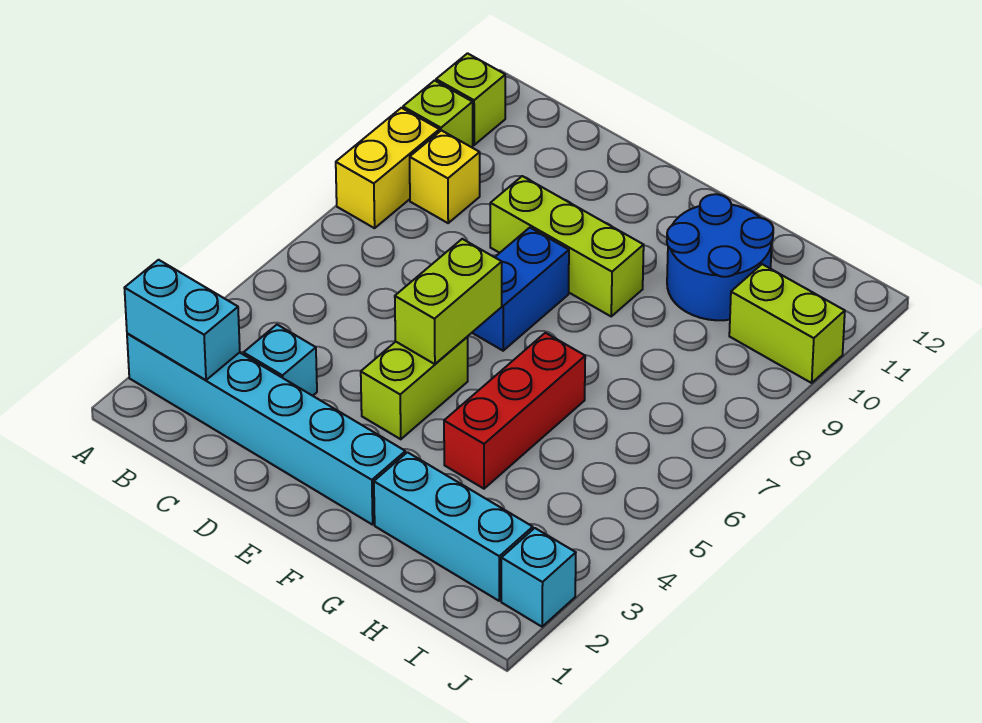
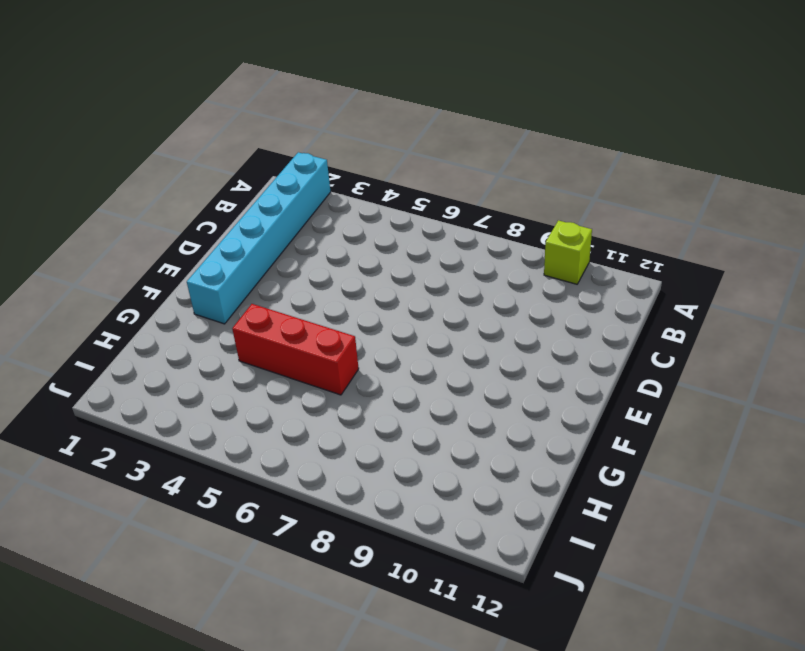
none -> yellow brick A8:A9 level 1
none -> lime brick A11 level 1
none -> yellow brick B9 level 1

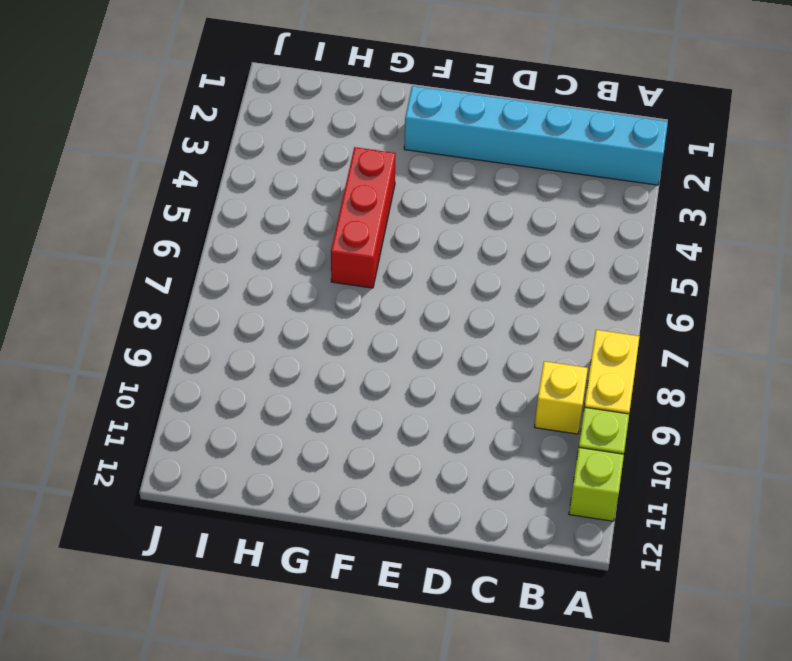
none -> cyan brick C3 level 1
none -> lime brick D9:F9 level 1
none -> lime brick E4:E5 level 1

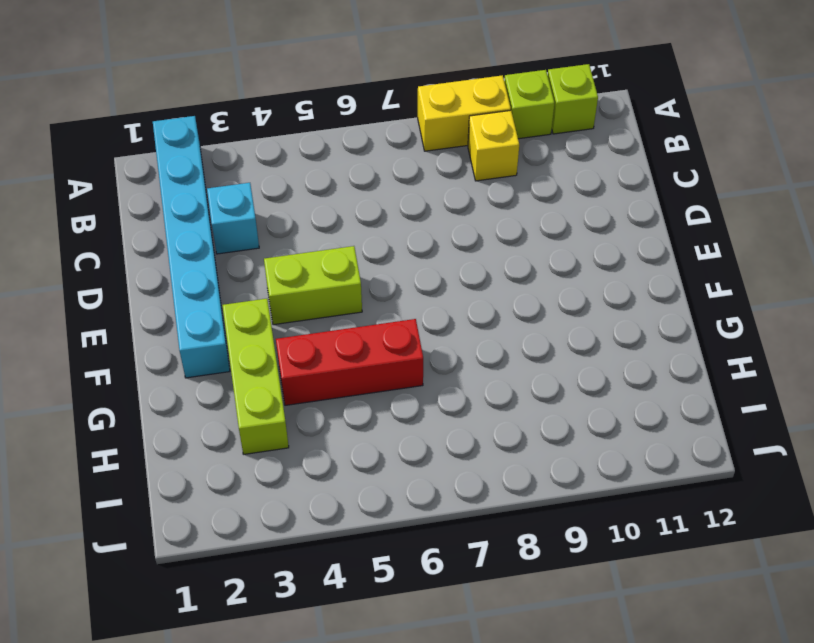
lime brick F3:H3 level 1 -> lime brick D9:F9 level 1
none -> blue brick E7:E8 level 1
none -> cyan brick G2:I2 level 1
none -> blue round brick G10:H11 level 1

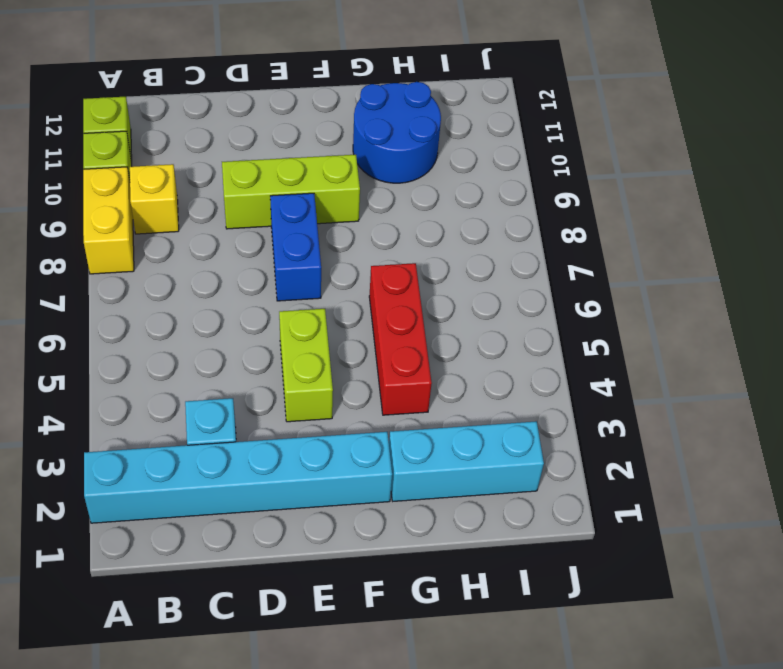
none -> lime brick I10:J10 level 1
none -> cyan brick J2 level 1
none -> cyan brick A2:B2 level 2

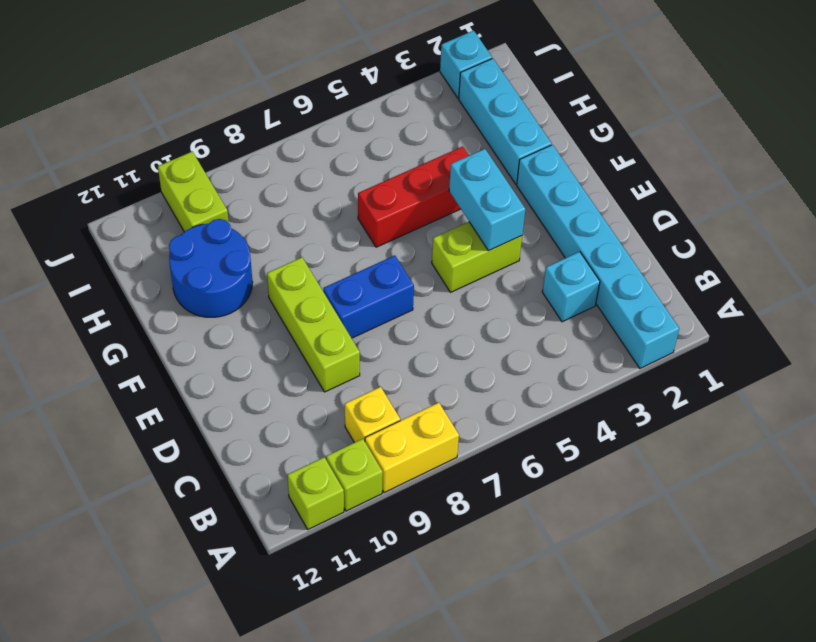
cyan brick E4:F4 level 2 -> cyan brick A2:B2 level 2
none -> lime brick E5:E6 level 2

